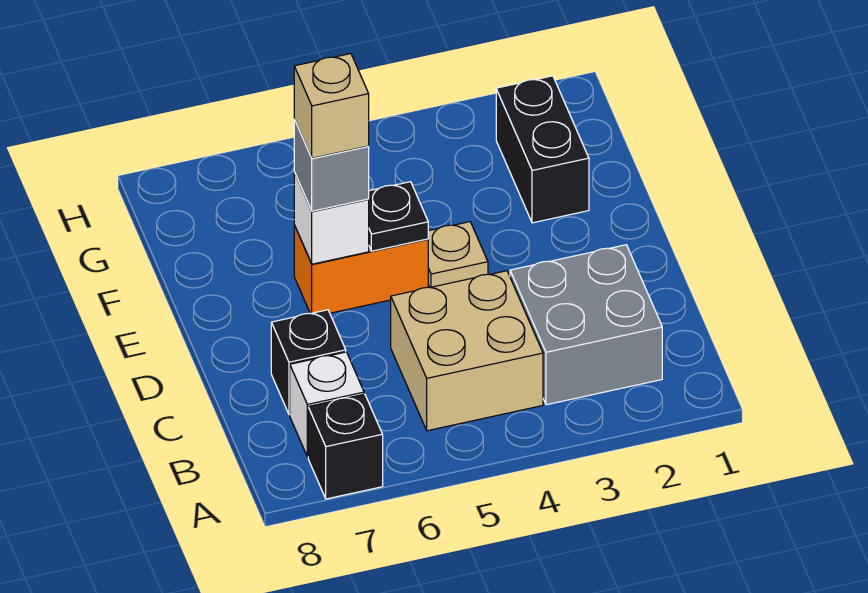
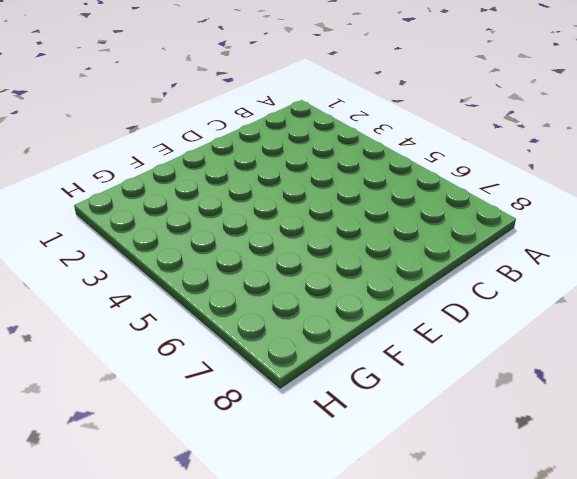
none -> black brick A7 level 1
none -> grey brick B2:C3 level 1
none -> tan brick B4:C5 level 1

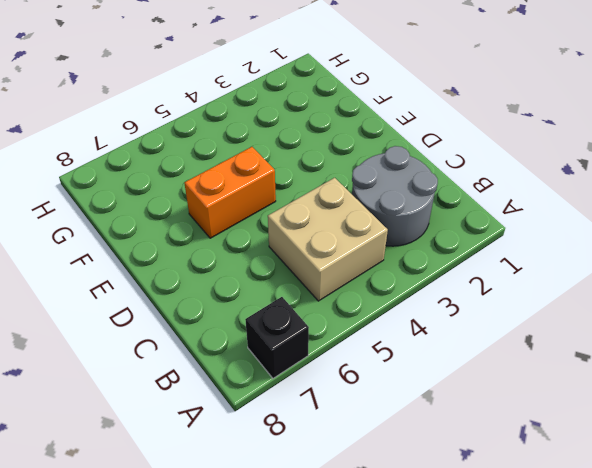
grey round brick B2:C3 level 1 -> grey brick B2:C3 level 1
none -> white brick B7 level 1
none -> black brick C7 level 1
none -> tan plate E4 level 1

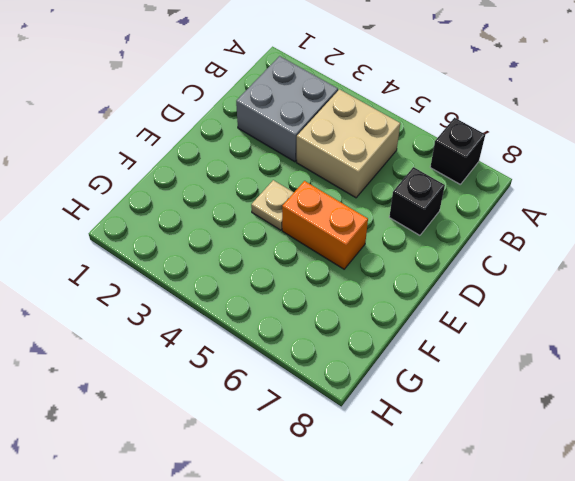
none -> white brick B7 level 1
none -> black brick F2:G2 level 1
none -> black plate E5 level 2

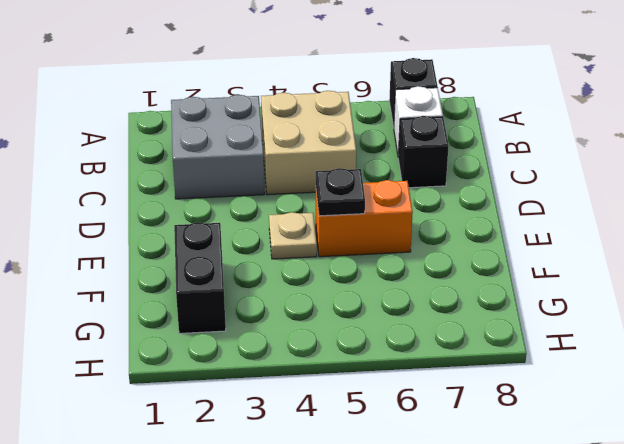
none -> white brick E6 level 2
none -> grey brick E6 level 3
none -> tan brick E6 level 4

